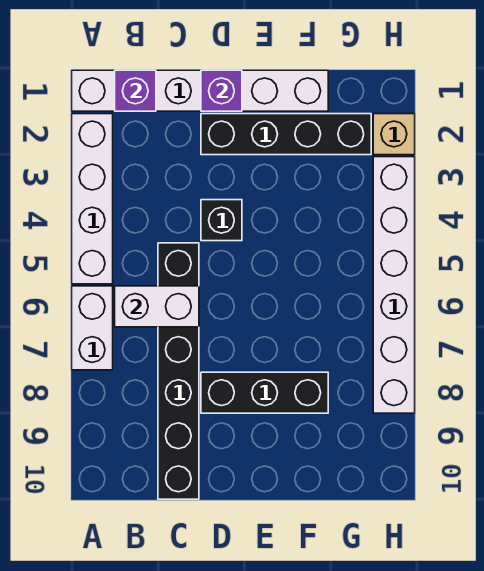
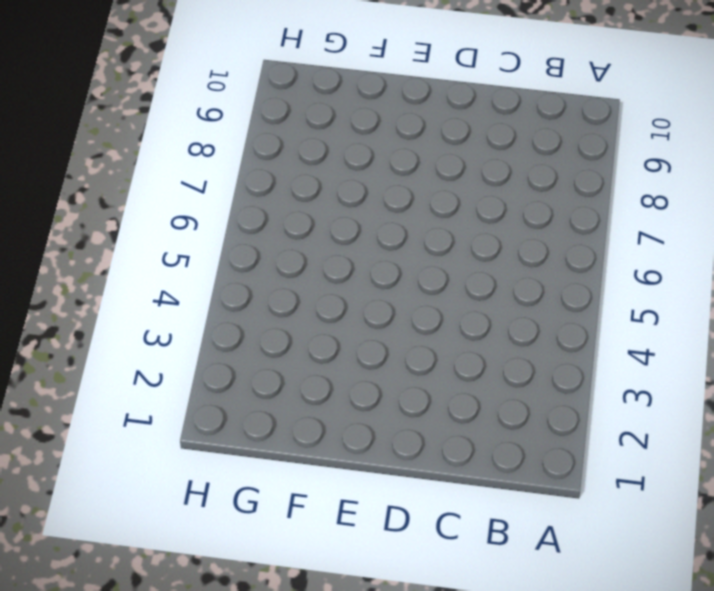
none -> white brick A1:F1 level 1
none -> white brick A2:A5 level 1
none -> white brick A6:A7 level 1

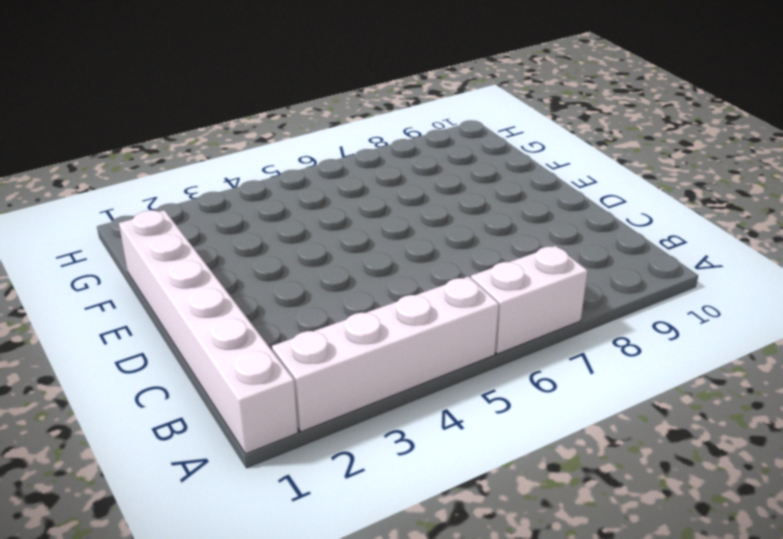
none -> black brick C5:C10 level 1
none -> black brick D2:G2 level 1
none -> black brick D4 level 1

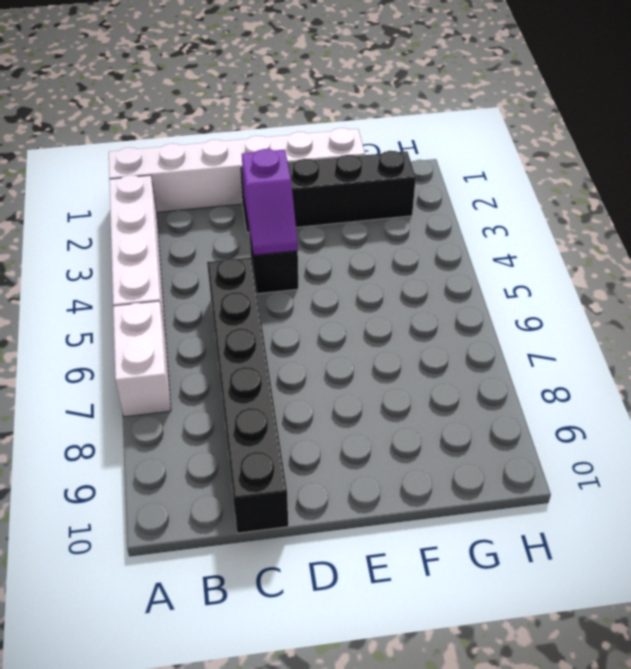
purple slope D3:D4 level 2 top 3 -> none
none -> black brick D8:F8 level 1
none -> tan brick H2 level 1
none -> white brick H3:H8 level 1

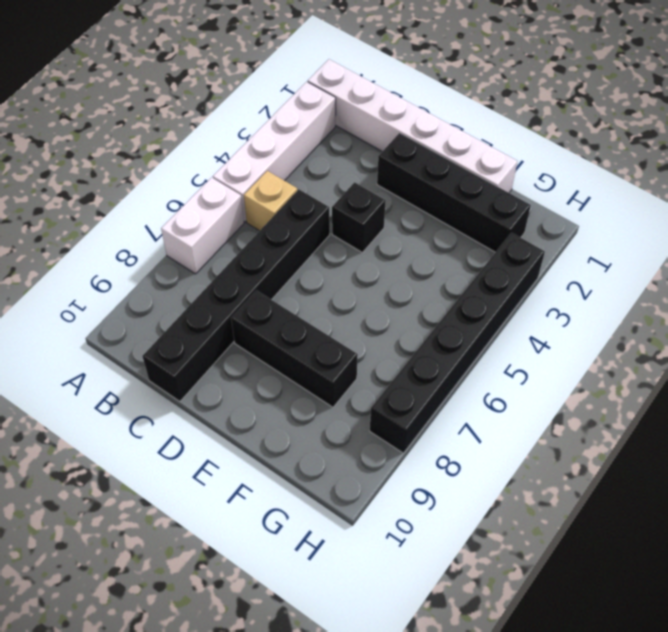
tan brick B5 level 1 -> tan brick H2 level 1
black brick H3:H8 level 1 -> white brick H3:H8 level 1
none -> purple brick B1 level 2
none -> white brick B6:C6 level 2
none -> purple brick D1 level 2

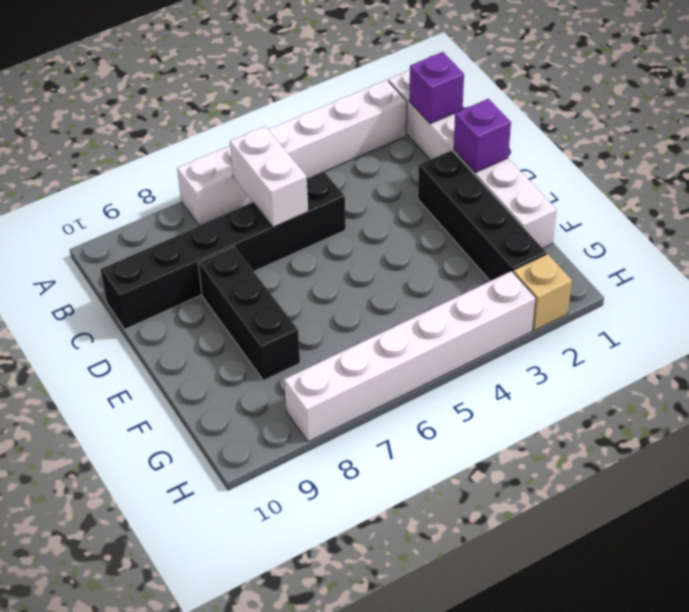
none -> black brick D4 level 1

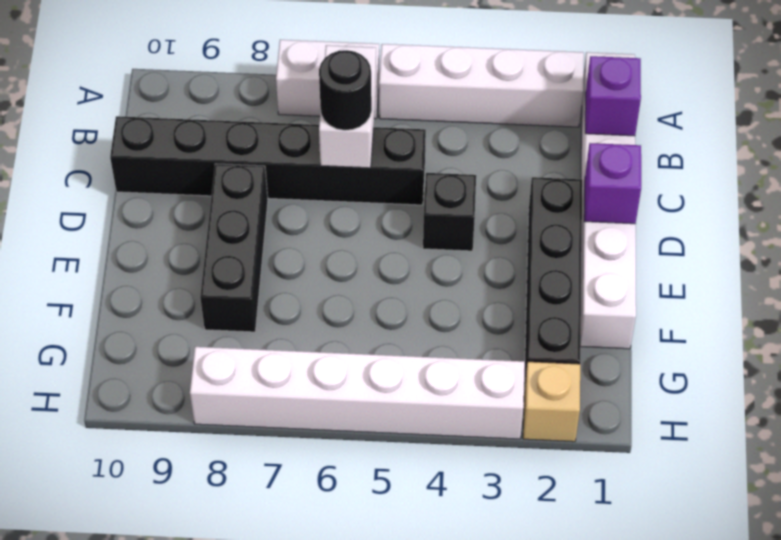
black round brick C6 level 3 -> none

